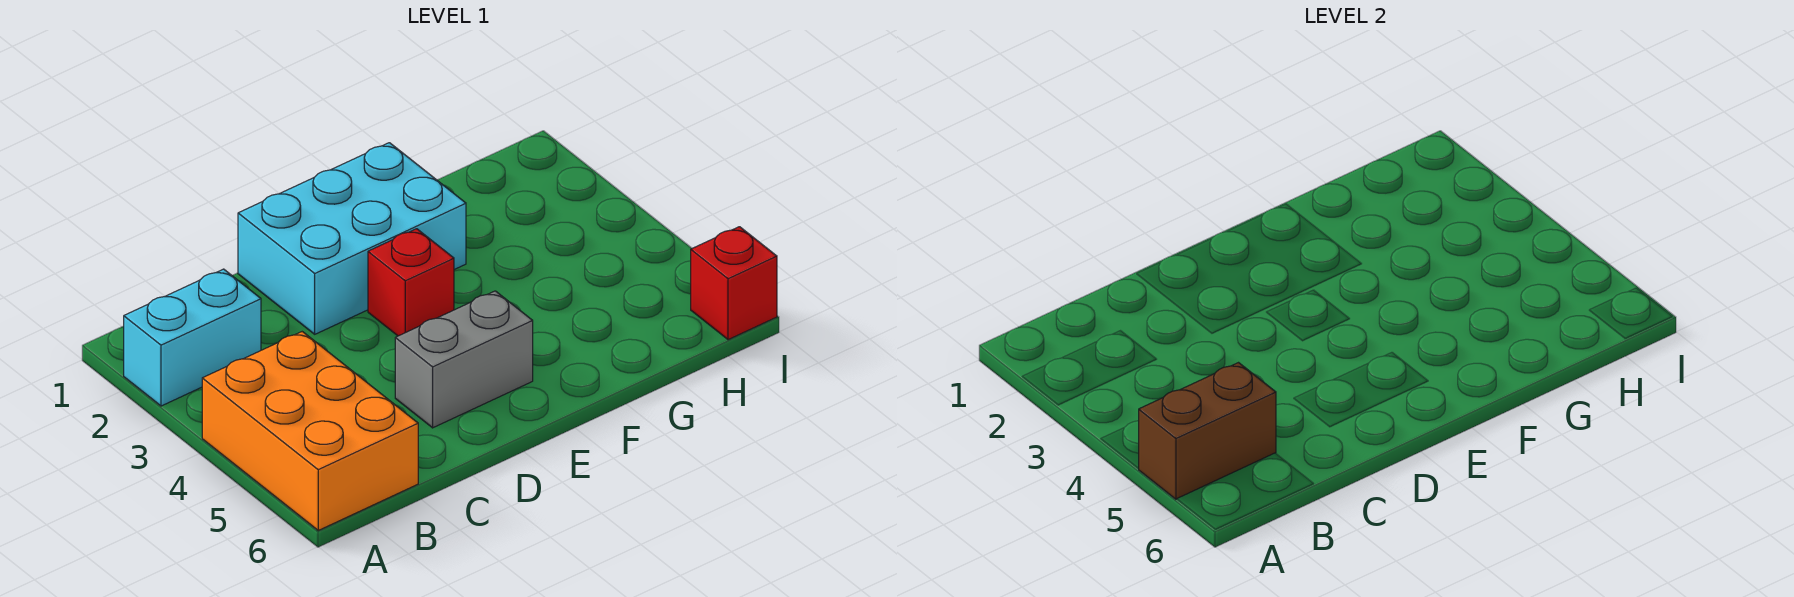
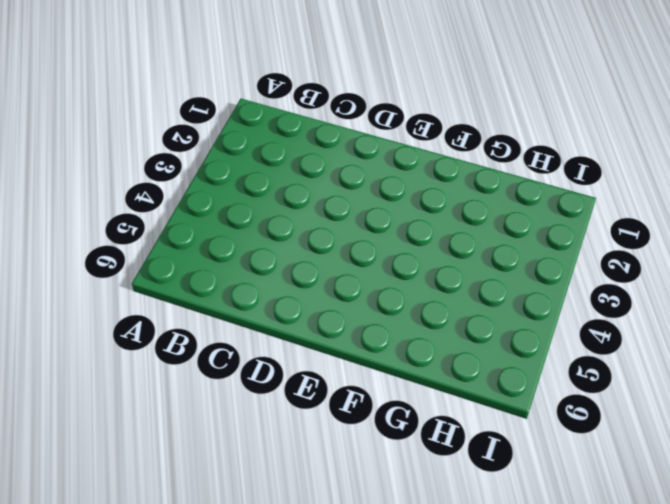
none -> cyan brick A2:B2 level 1
none -> orange brick A4:B6 level 1

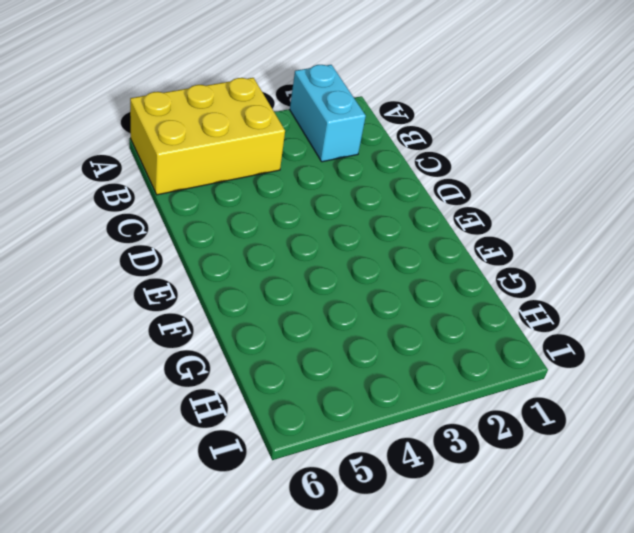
yellow brick A4:B6 level 1 -> orange brick A4:B6 level 1
none -> cyan brick D1:F2 level 1
none -> grey brick D5:E5 level 1

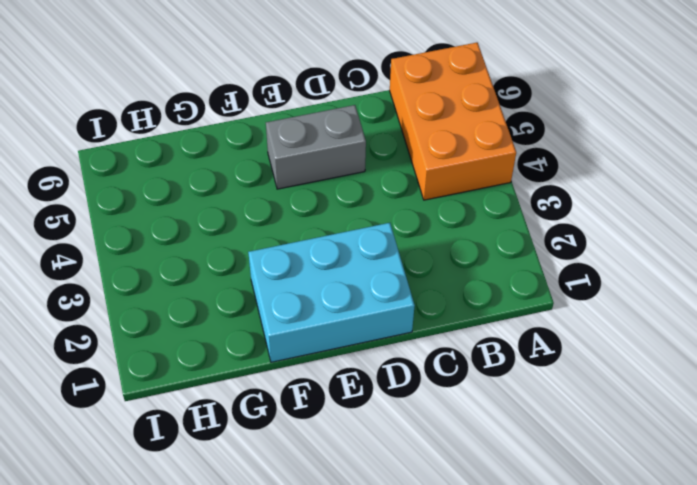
none -> cyan brick A2:B2 level 1
none -> red brick E3 level 1

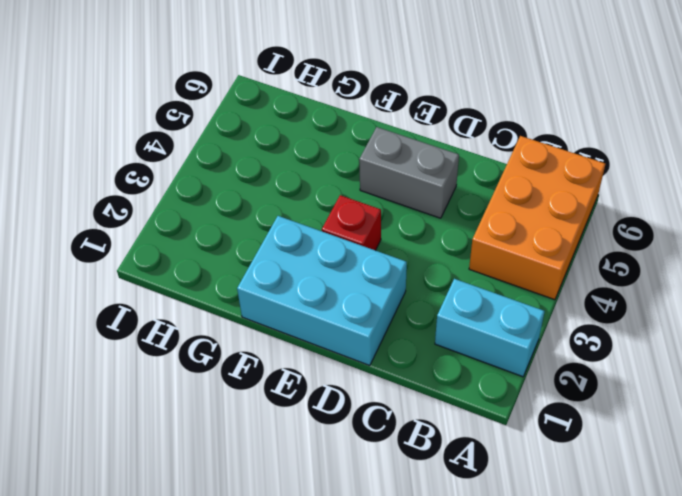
none -> red brick I6 level 1
none -> brown brick A5:B5 level 2

